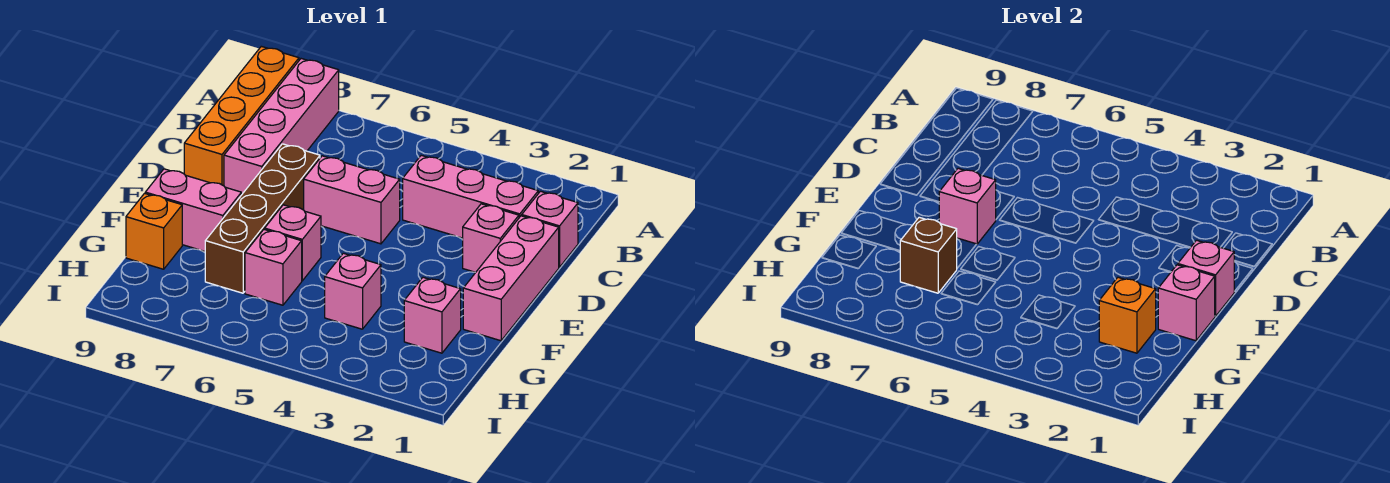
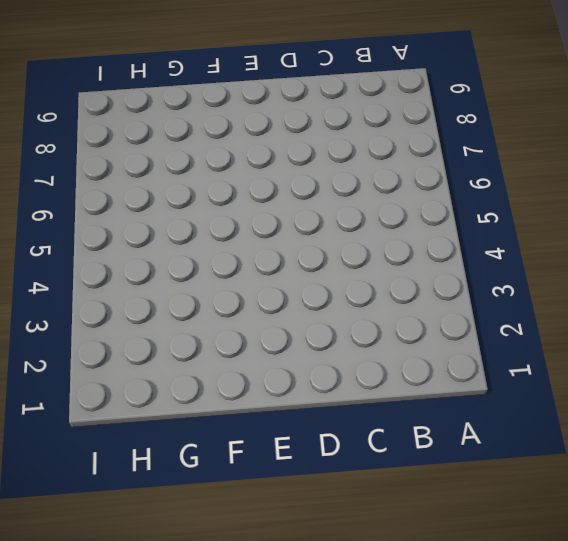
none -> pink brick A8:D8 level 1
none -> orange brick A9:D9 level 1
none -> pink brick C1 level 1

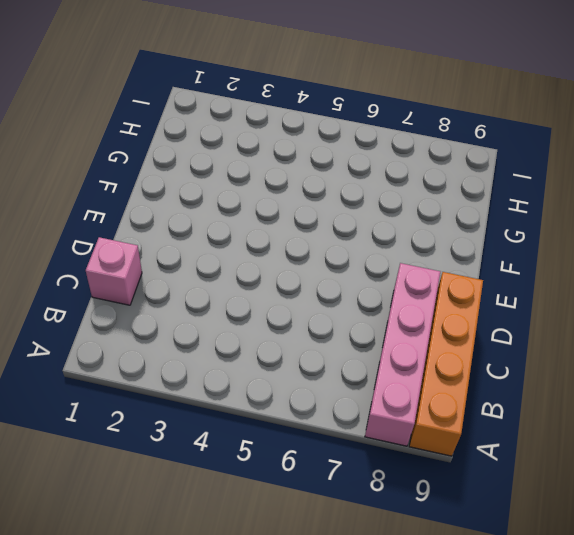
none -> pink brick C2:C4 level 1
none -> pink brick D1:F1 level 1
none -> pink brick D2 level 1

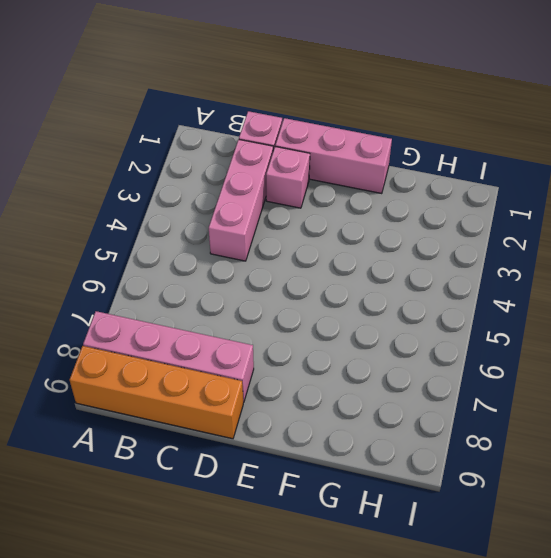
none -> pink brick D5:D6 level 1
none -> brown brick D7:G7 level 1
none -> pink brick F6 level 1

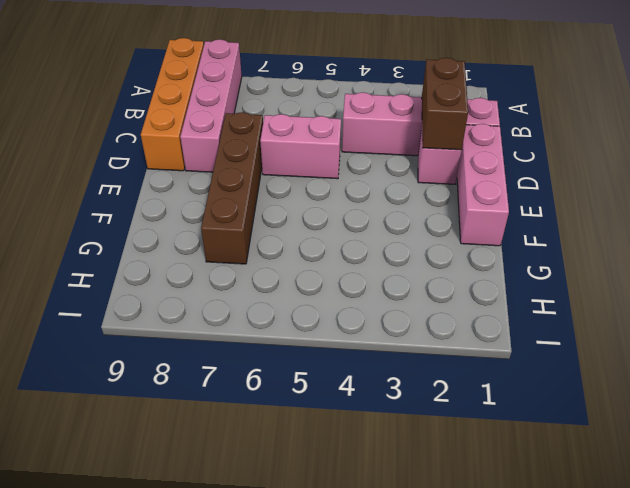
brown brick C2:D2 level 2 -> none
none -> pink brick F6 level 1
none -> pink brick F8:F9 level 1
none -> pink brick G2 level 1

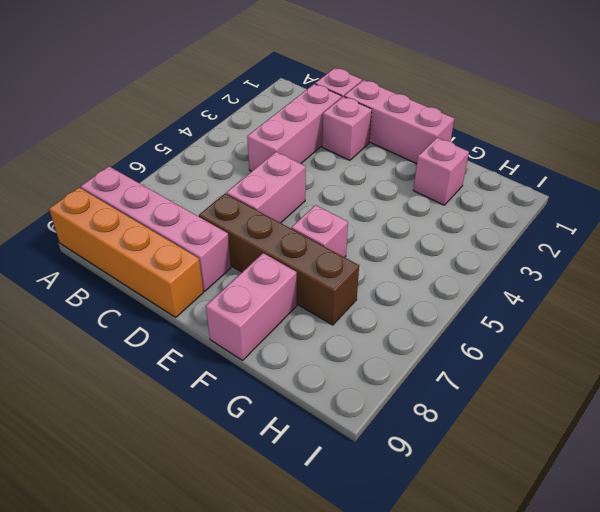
none -> pink brick G4 level 1
none -> pink brick G6 level 1
none -> orange brick G9 level 1

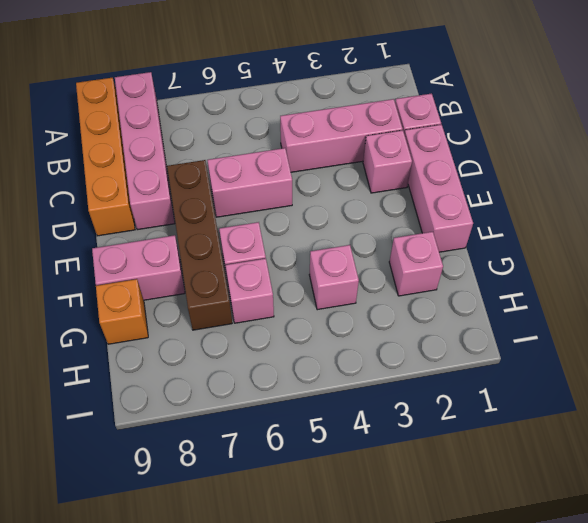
none -> pink brick E1 level 2
none -> pink brick E7 level 2
none -> pink brick F1 level 2

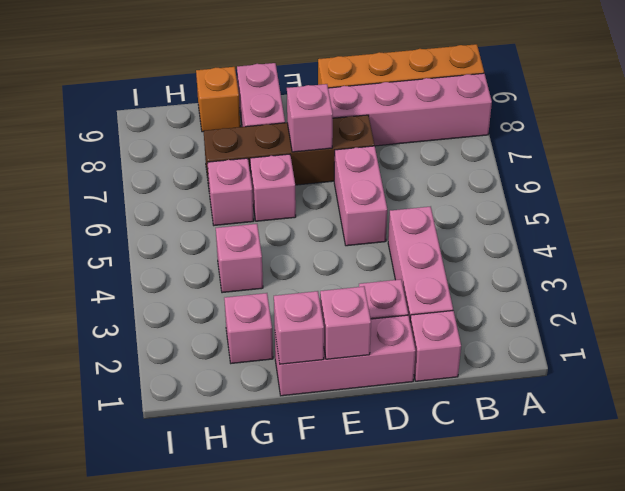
none -> orange brick G2 level 2
none -> brown brick G7 level 2

